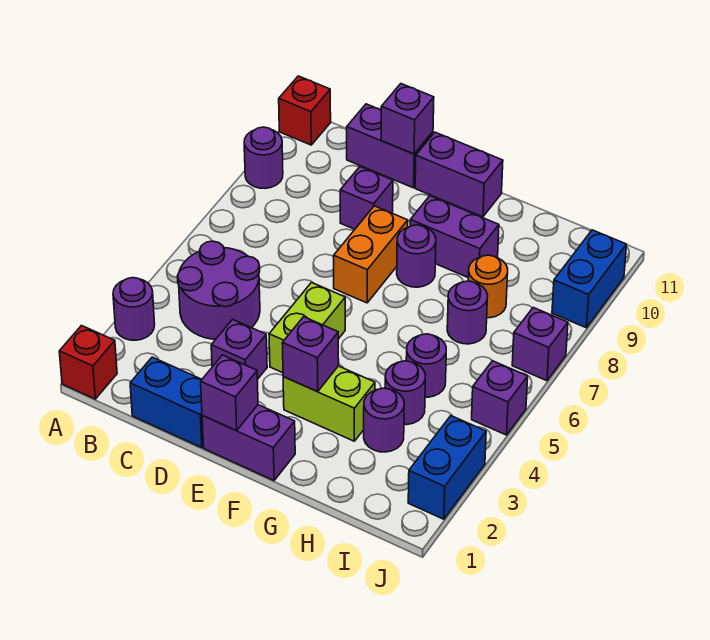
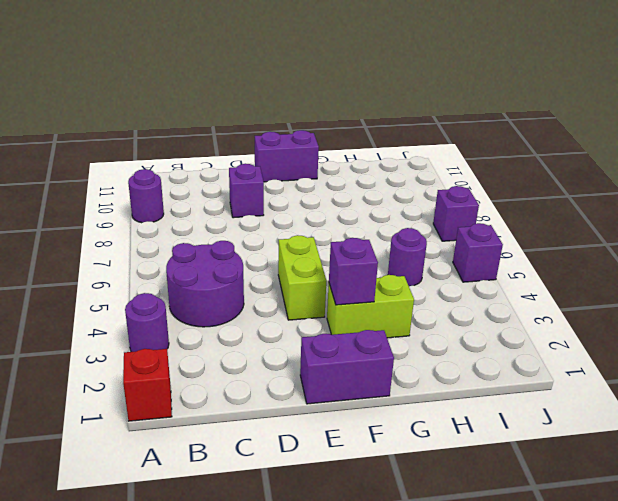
none -> red brick A11 level 1
none -> blue brick C1:D1 level 1
none -> purple brick C11:D11 level 1

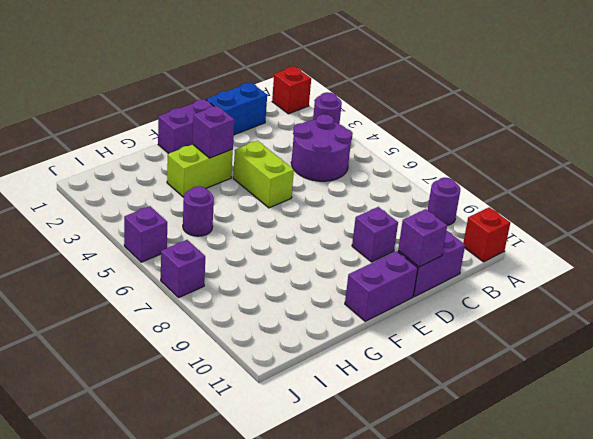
none -> purple brick D3 level 1
none -> orange brick E7:E8 level 1
none -> purple round brick F8 level 1

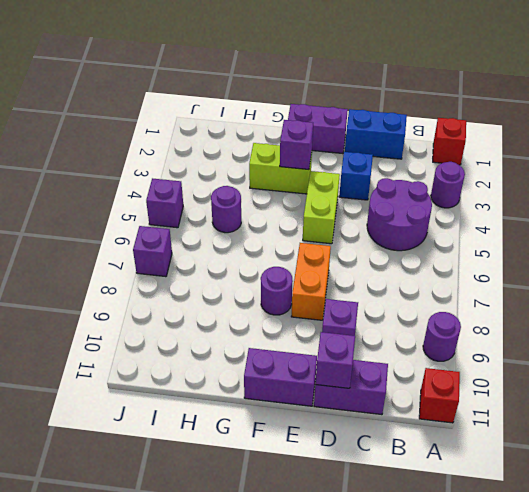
blue brick D3 level 1 -> purple brick D3 level 1
none -> purple brick F9:G9 level 1
none -> purple round brick H3 level 1
none -> purple round brick H4 level 1

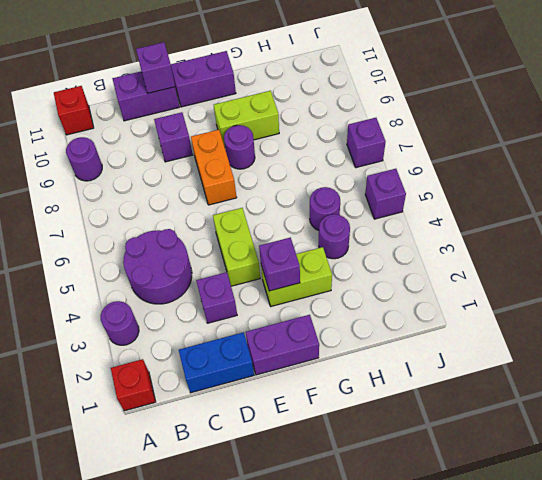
lime brick F9:G9 level 1 -> purple brick F9:G9 level 1
none -> purple round brick H3 level 1
none -> purple round brick H7 level 1
none -> orange round brick H8 level 1

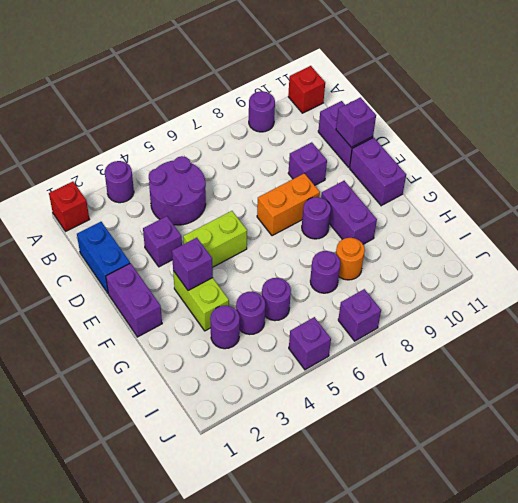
none -> blue brick J2:J3 level 1
none -> blue brick J9:J10 level 1
none -> purple brick E1 level 2

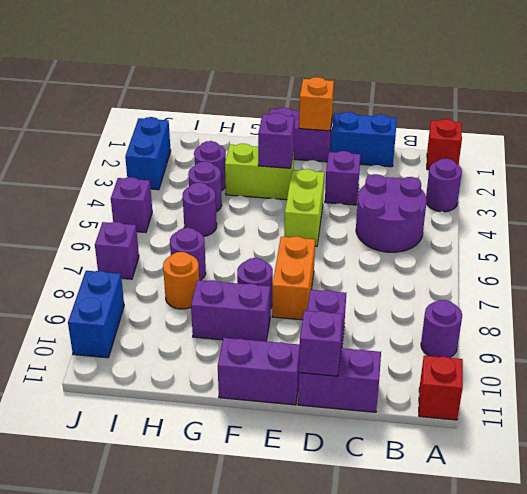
orange brick E1 level 2 -> purple brick E1 level 2

